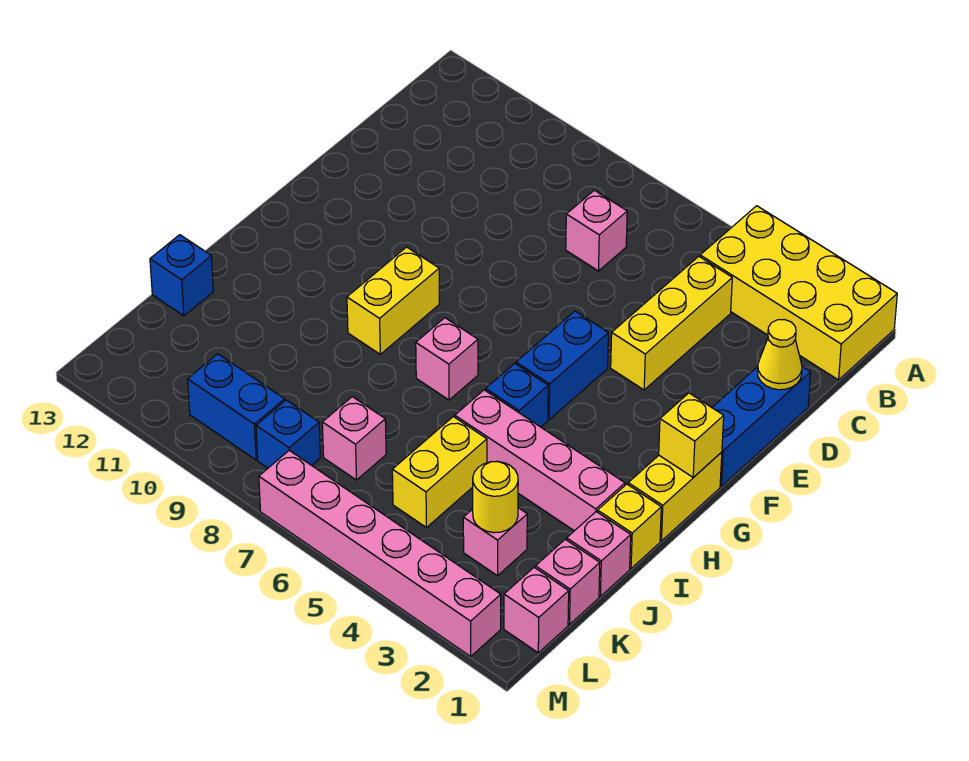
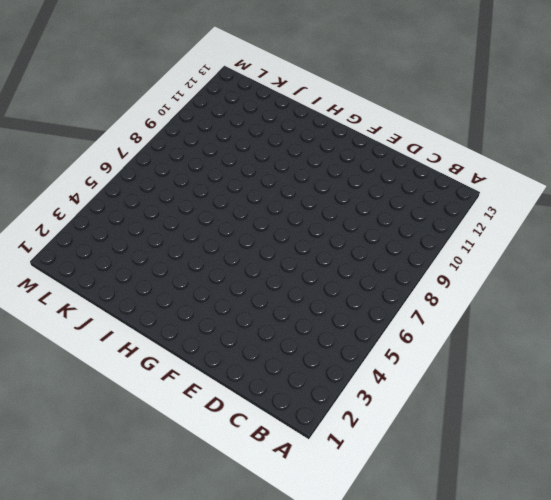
none -> yellow brick A1:B4 level 1
none -> yellow brick C4:E4 level 1
none -> pink brick C7 level 1

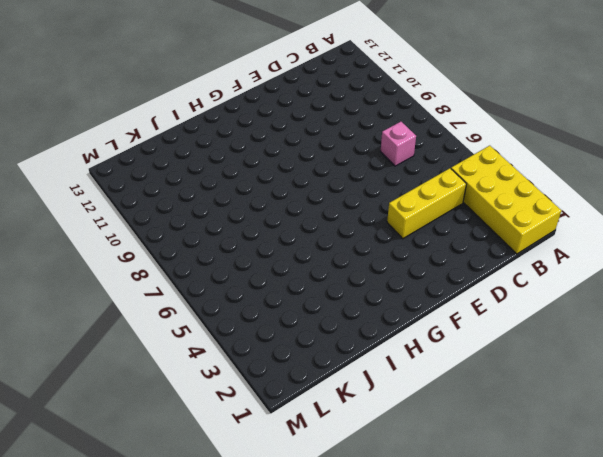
none -> blue brick D1:F1 level 1
none -> blue brick F5:G5 level 1
none -> yellow brick G1:H1 level 1

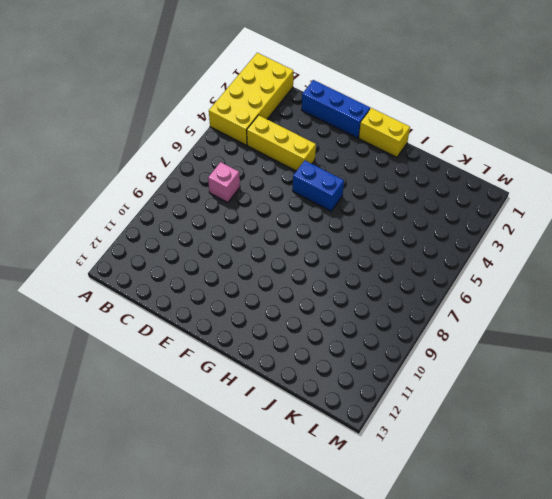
none -> yellow brick G9:H9 level 1
none -> blue brick H5 level 1
none -> pink brick H7 level 1

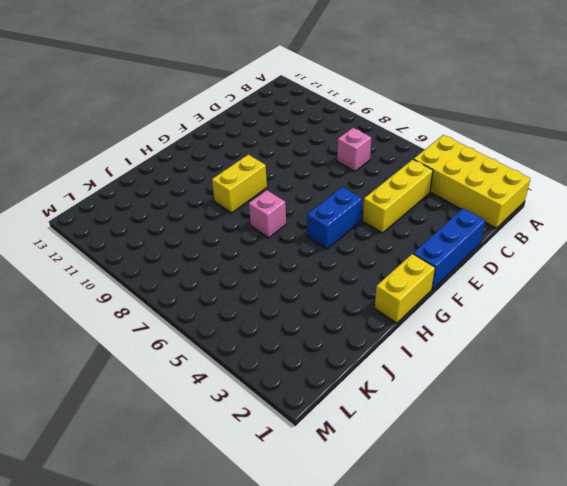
none -> blue brick H5 level 1
none -> yellow brick I1 level 1
none -> pink brick I2:I5 level 1

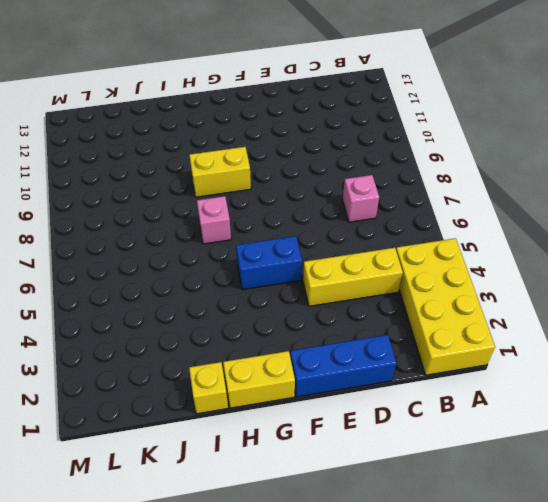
none -> blue brick H5 level 1
none -> pink brick I2:I5 level 1
none -> pink brick J1 level 1

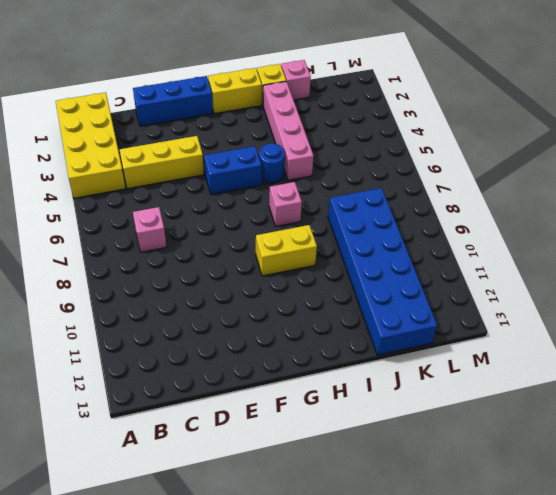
blue round brick H5 level 1 -> blue brick H5 level 1
blue brick J8:K13 level 1 -> blue brick J13 level 1
none -> yellow brick J5:K5 level 1
none -> pink brick K1 level 1
none -> pink brick K3 level 1

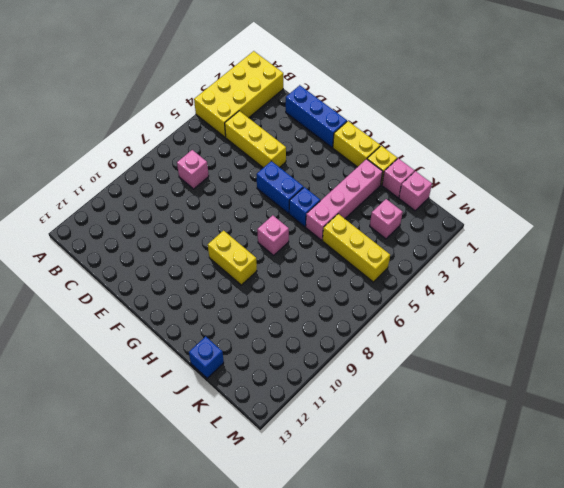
yellow brick J5:L5 level 1 -> yellow brick J5:K5 level 1
none -> pink brick K7 level 1
none -> pink brick L1 level 1
none -> blue brick L8 level 1

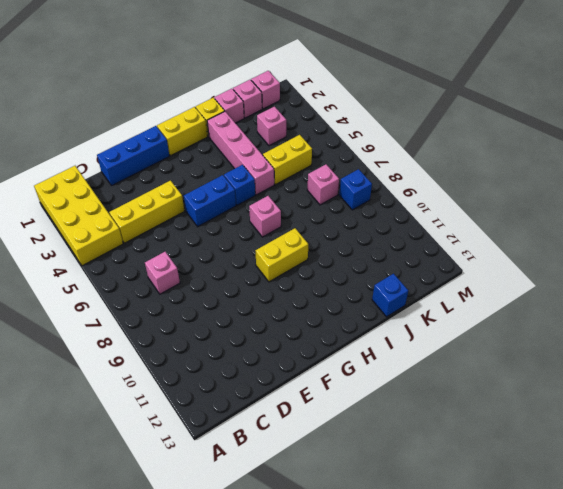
none -> blue brick L9:L10 level 1
none -> pink brick M2:M7 level 1
none -> yellow cone D1 level 2

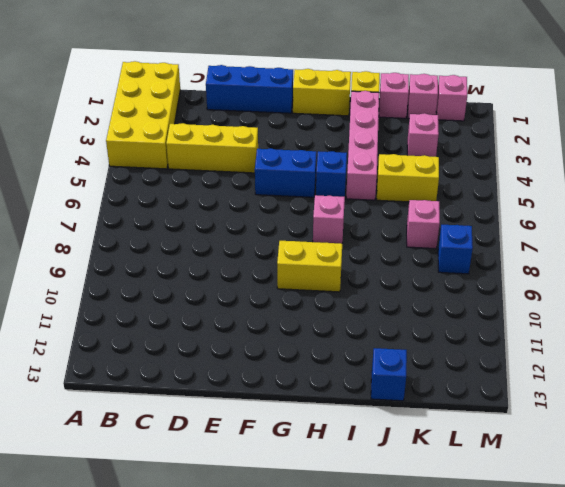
none -> pink brick C7 level 1
none -> blue brick L9:L10 level 1
none -> pink brick M2:M7 level 1

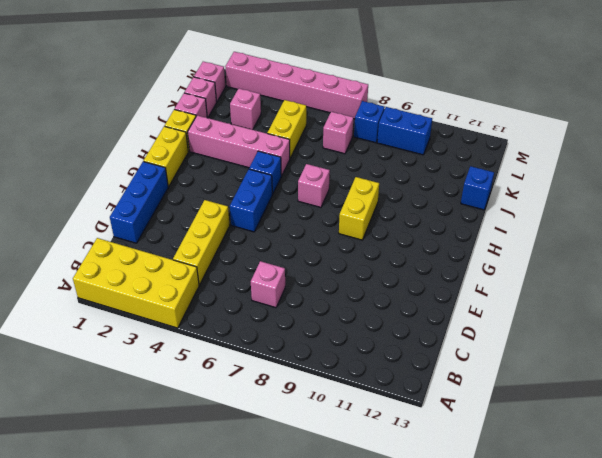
none -> yellow cone D1 level 2
none -> yellow brick G1 level 2
none -> yellow round brick K3 level 2

